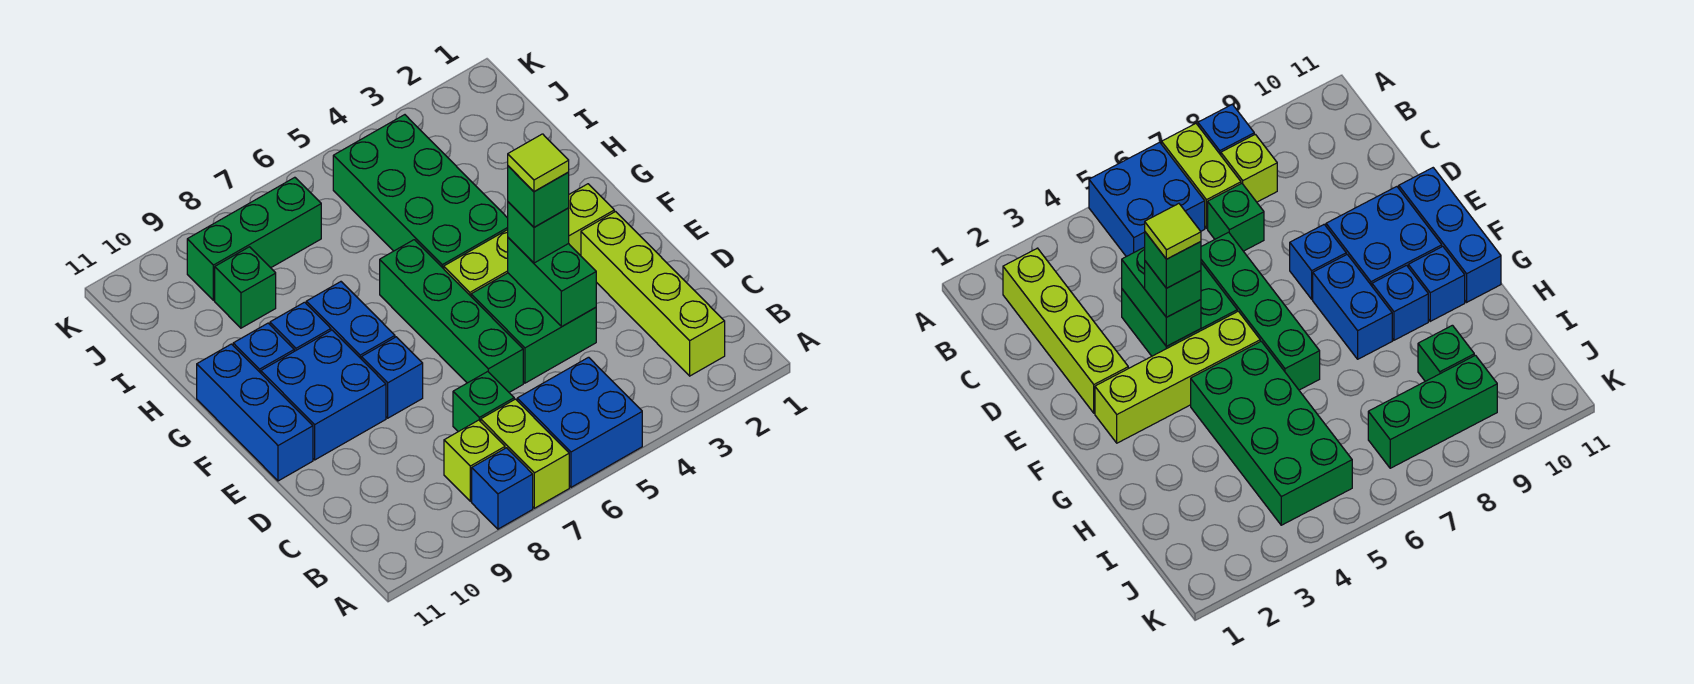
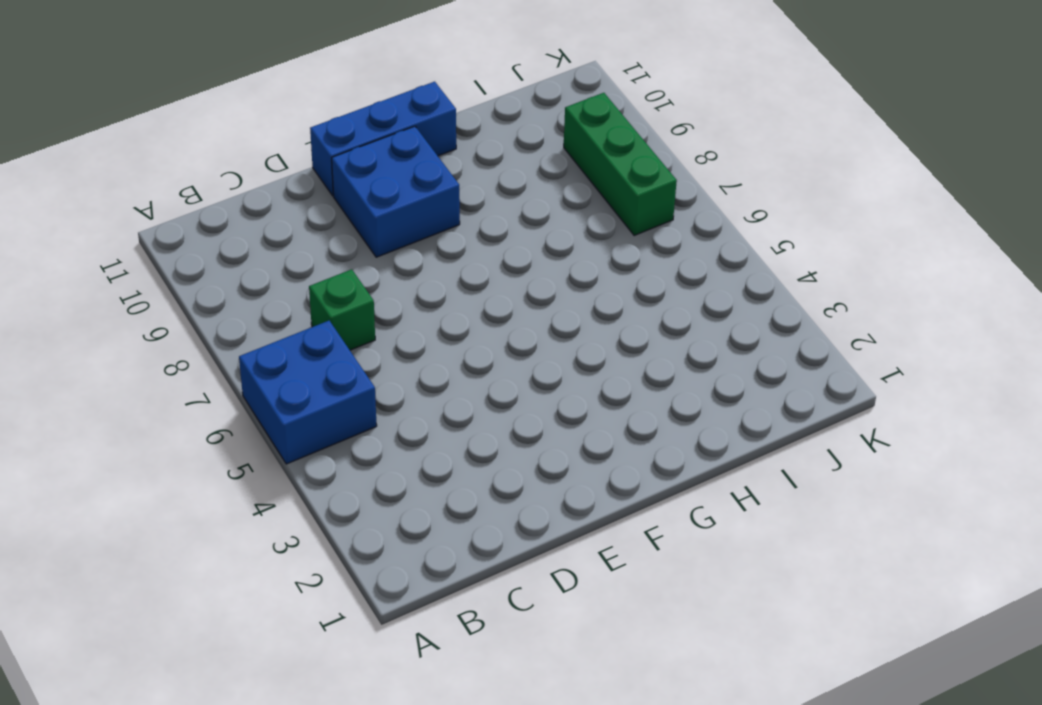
none -> lime brick A7:B7 level 1
none -> blue brick A8 level 1
none -> lime brick B2:E2 level 1

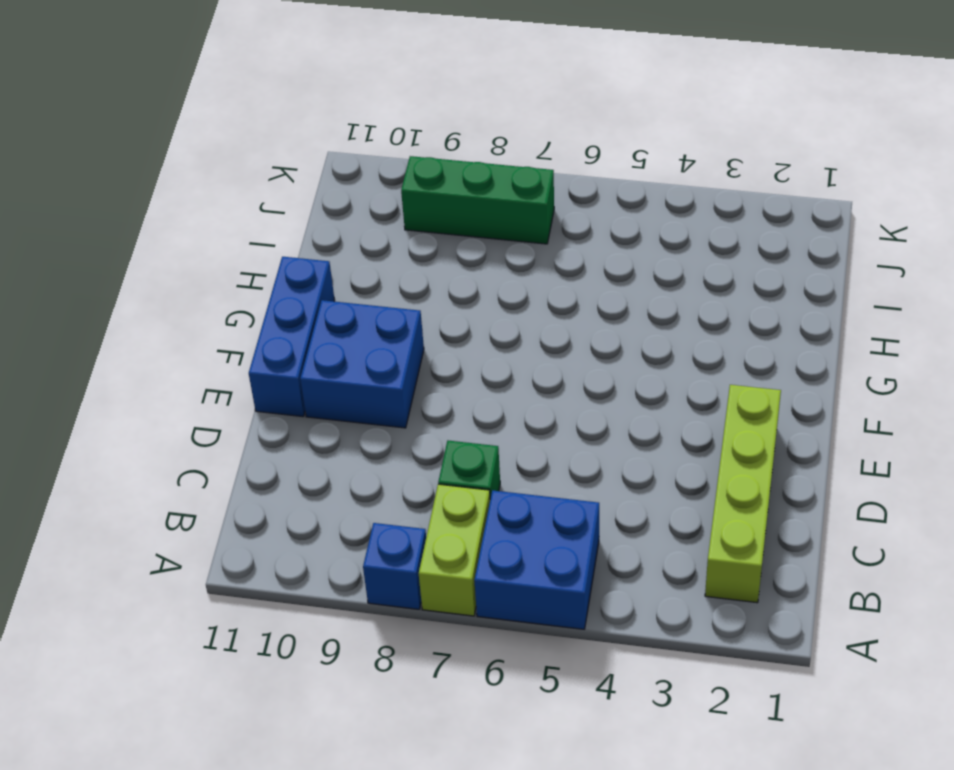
none -> lime brick B8 level 1
none -> green brick D4:E5 level 1
none -> green brick D6:G6 level 1

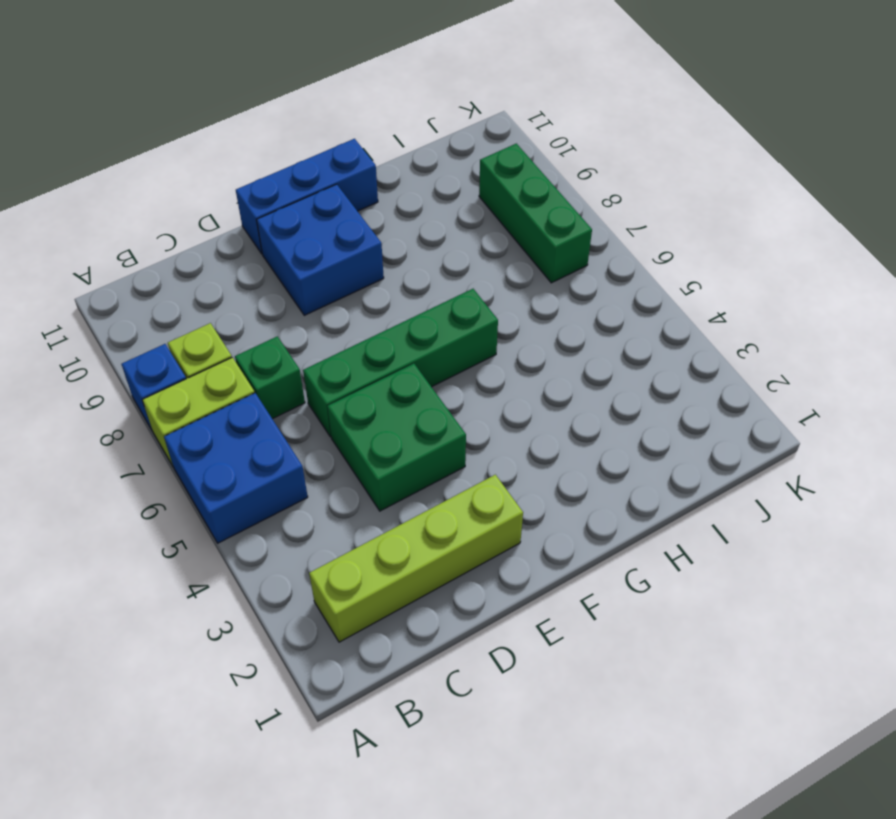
none -> blue brick E8 level 1
none -> lime brick F2:F5 level 1
none -> blue brick F8:G8 level 1

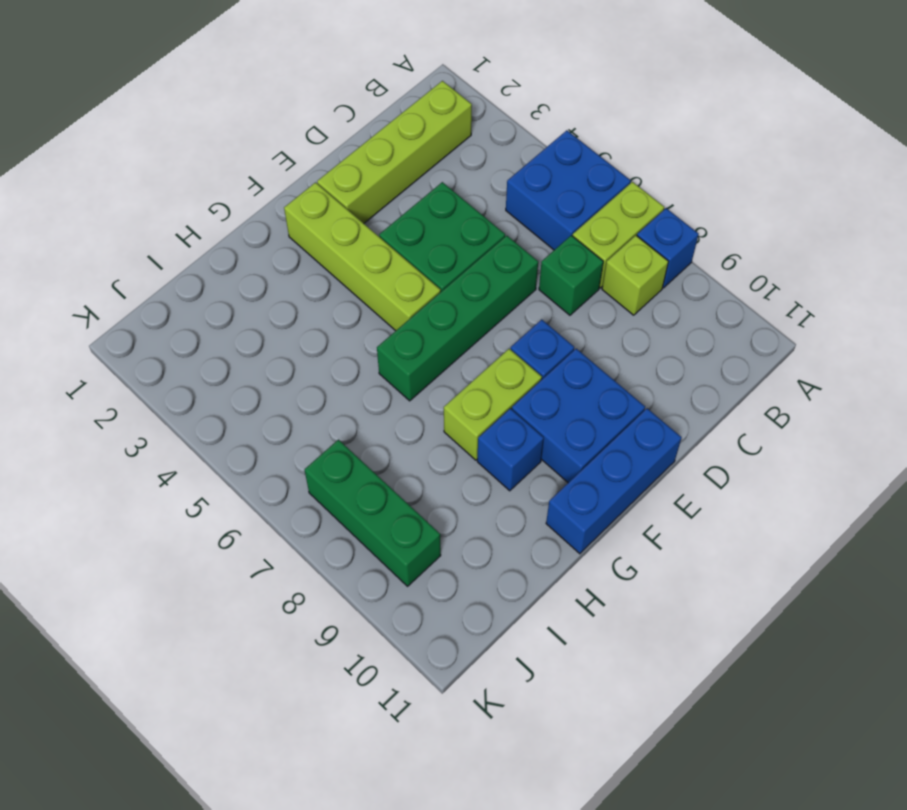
lime brick F8:G8 level 1 -> blue brick F8:G8 level 1
none -> green brick G4:J5 level 1
none -> blue brick G10 level 1
none -> green brick I9 level 1

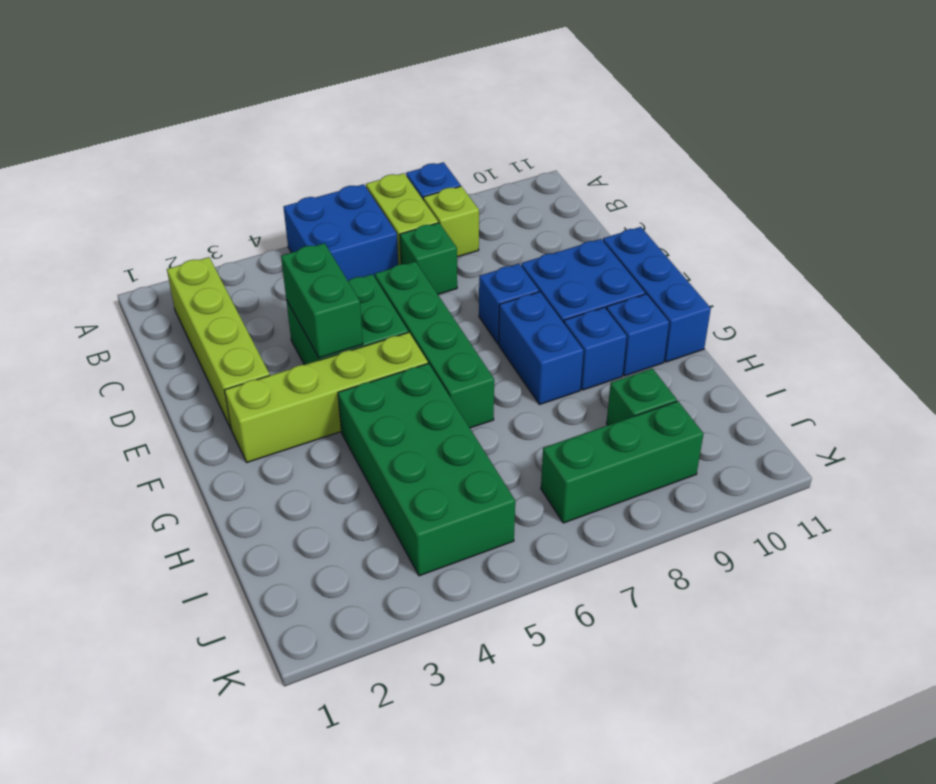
none -> green brick E4 level 3
none -> green brick E4 level 4
none -> lime tile E4 level 5

